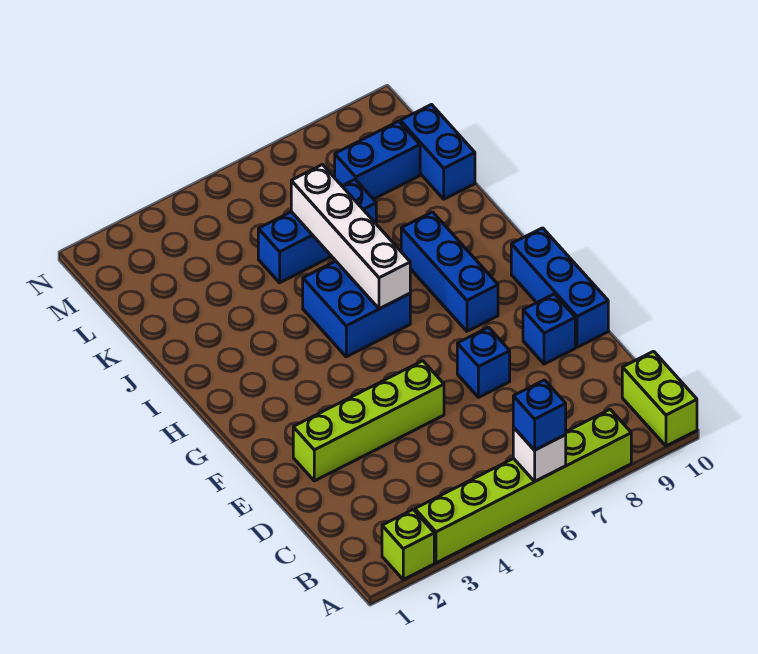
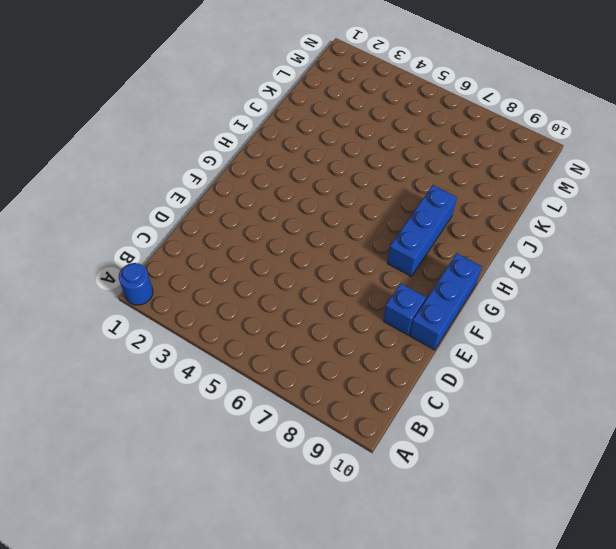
blue round brick A1 level 1 -> none
none -> lime brick A2 level 1
none -> lime brick A3:A8 level 1
none -> lime brick A10:B10 level 1

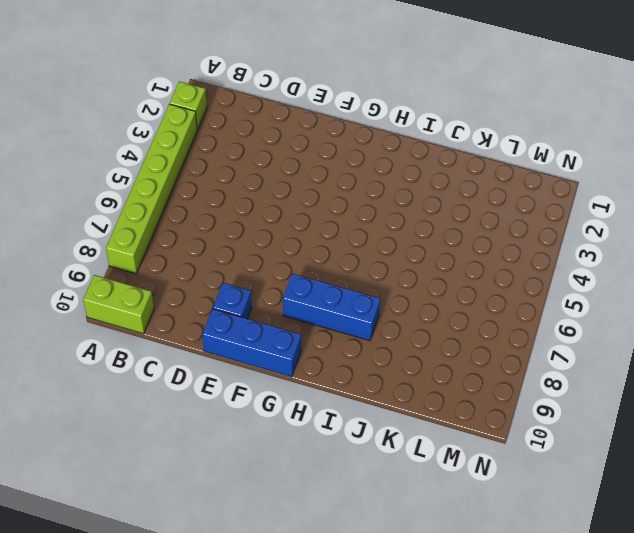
none -> lime brick E2:E5 level 1
none -> blue brick E7 level 1
none -> blue brick H5:I6 level 1

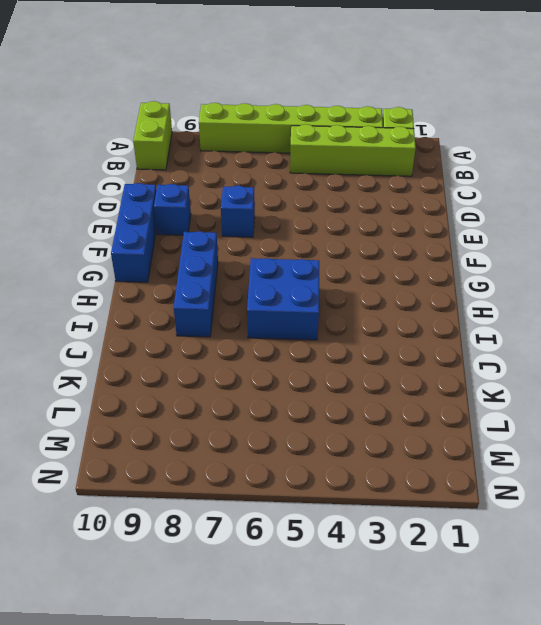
lime brick B2:B5 level 1 -> lime brick E2:E5 level 1
none -> blue brick K5:K7 level 1
none -> blue brick K10:L10 level 1
none -> blue brick L8:L9 level 1

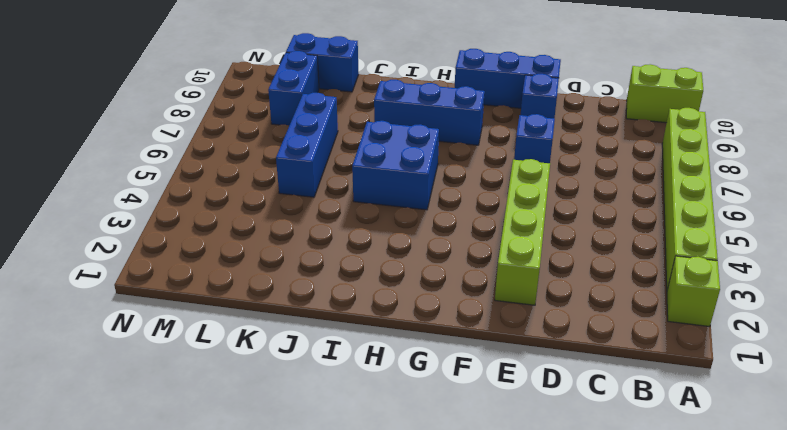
none -> white brick A6 level 2
none -> white brick H6:K6 level 2
none -> blue brick A6 level 3

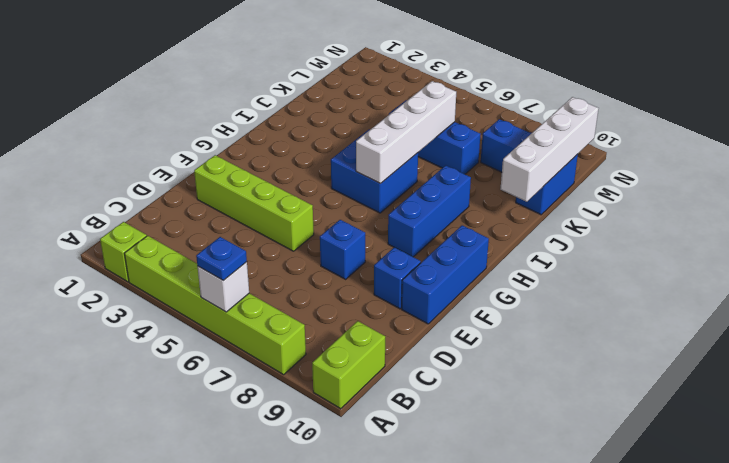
blue plate A6 level 3 -> blue brick A6 level 3
white brick J10:M10 level 2 -> none

